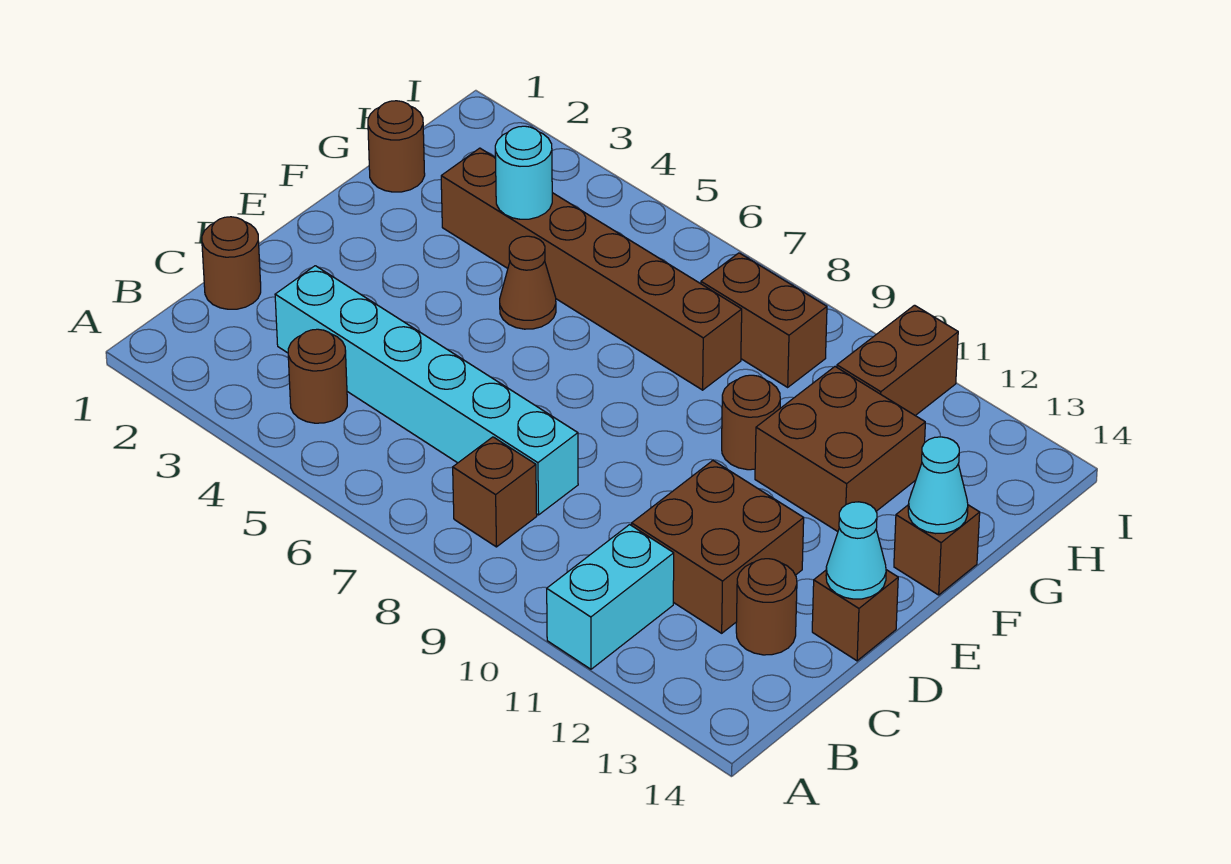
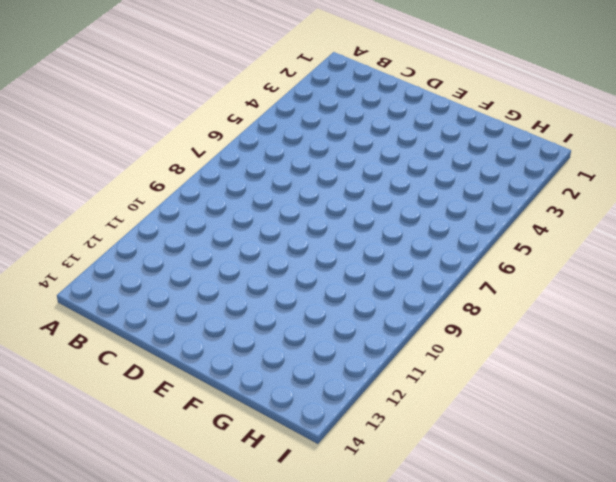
none -> cyan brick A11:B11 level 1
none -> brown round brick B4 level 1
none -> brown brick B8 level 1

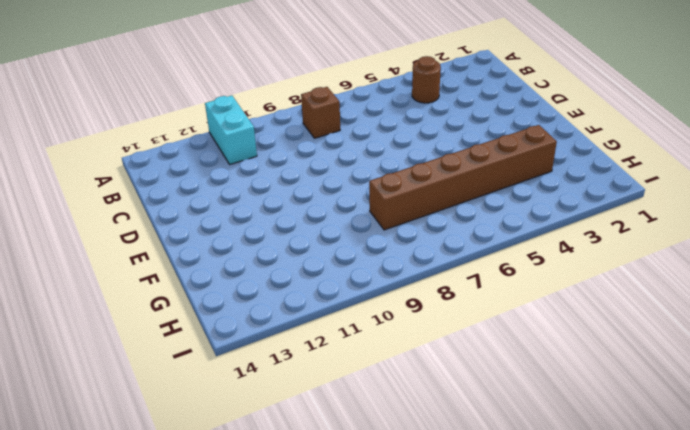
none -> brown round brick C1 level 1
none -> cyan brick C3:C8 level 1
none -> brown brick C11:D12 level 1

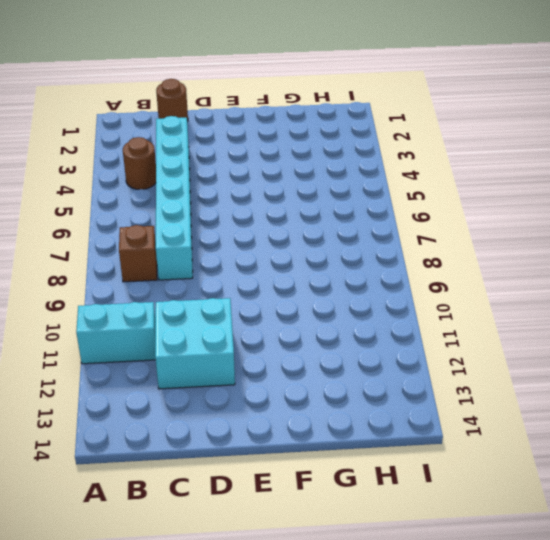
cyan brick C11:D12 level 1 -> brown brick C11:D12 level 1
none -> brown round brick C13 level 1
none -> brown brick D14 level 1
none -> brown cone F5 level 1

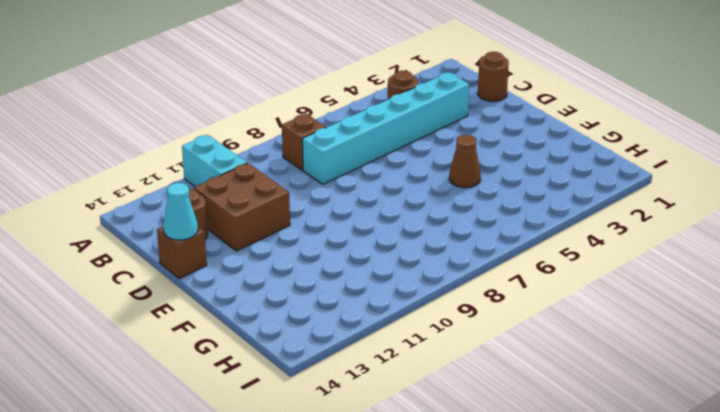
none -> brown round brick F10 level 1
none -> brown brick F11:G12 level 1
none -> brown brick F14 level 1

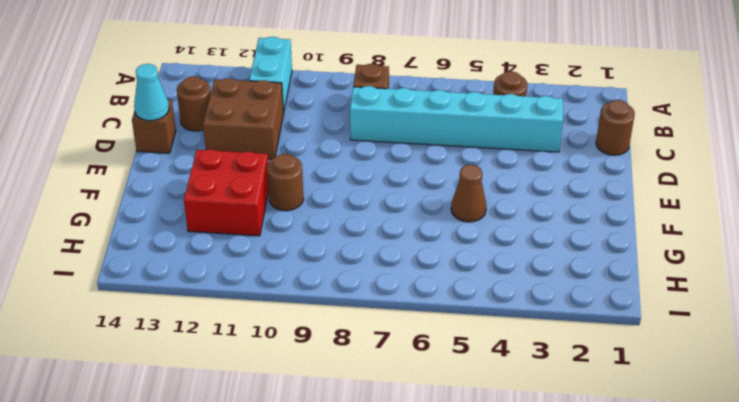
red brick F11:G12 level 1 -> brown brick F11:G12 level 1
none -> brown brick F14 level 1
none -> brown round brick G1 level 1
none -> brown brick G3:G8 level 1

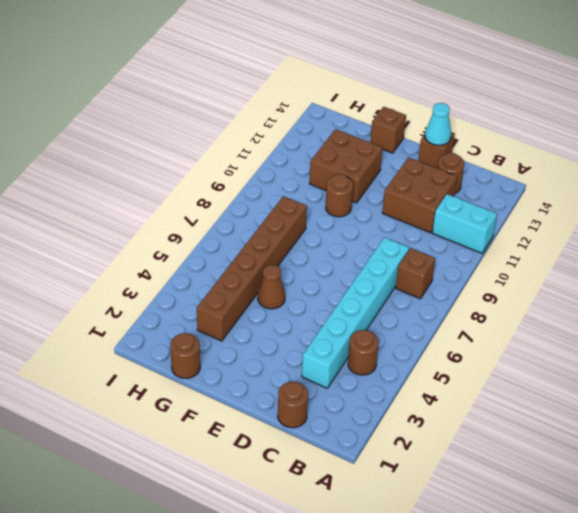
none -> brown brick H8:H9 level 1
none -> brown brick H11:I11 level 1
none -> cyan cone F14 level 2

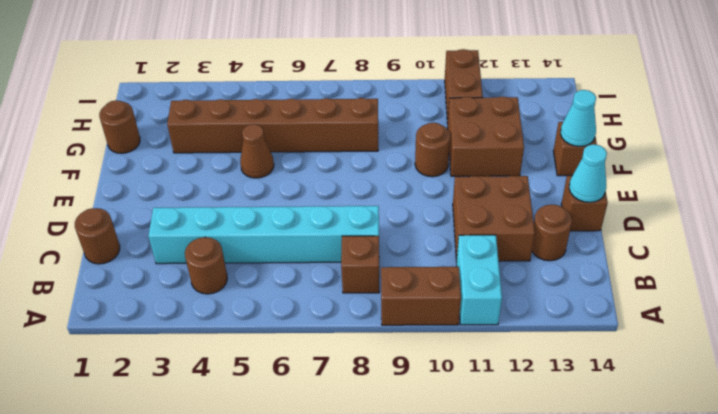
brown brick A9:A10 level 1 -> brown brick H8:H9 level 1
none -> cyan round brick G4 level 2

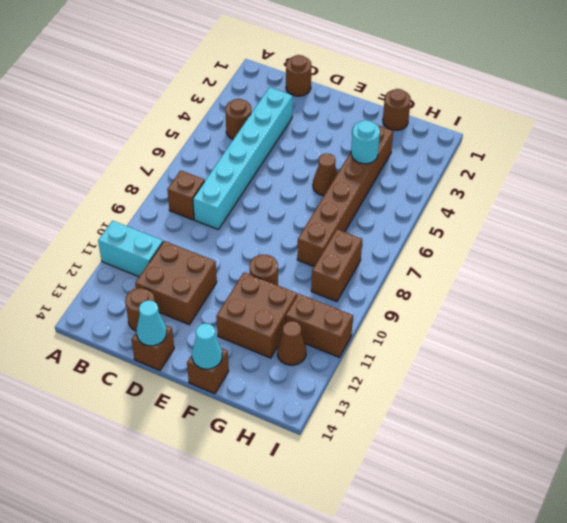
brown cone H12 level 1 -> none

